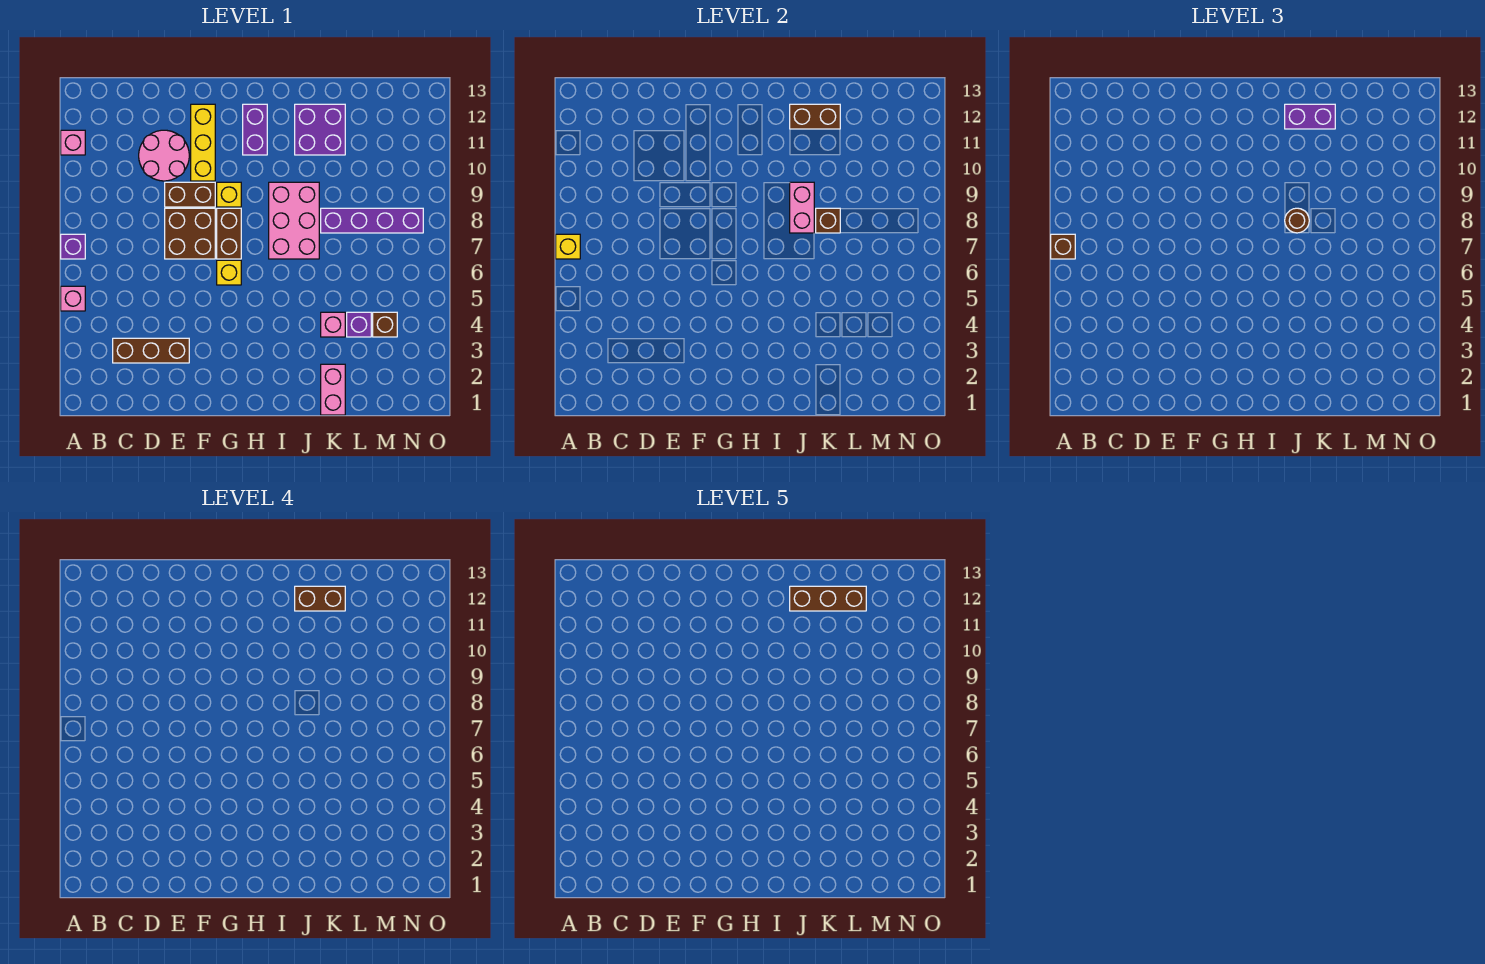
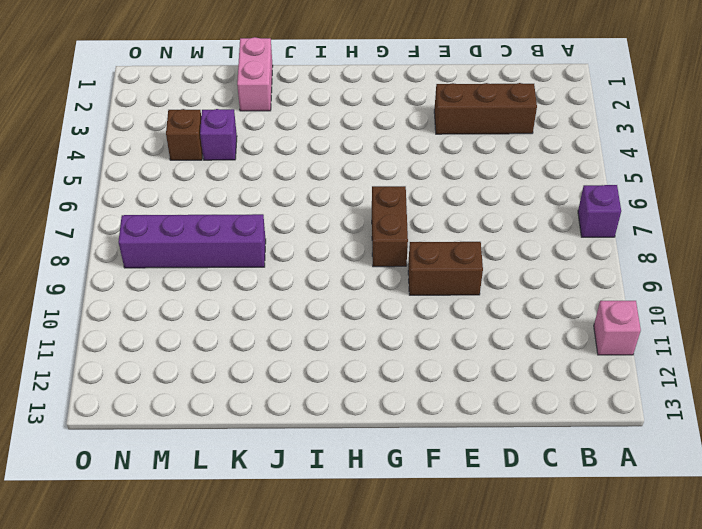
none -> pink brick A5 level 1
none -> pink round brick D10:E11 level 1
none -> brown brick E7:F8 level 1

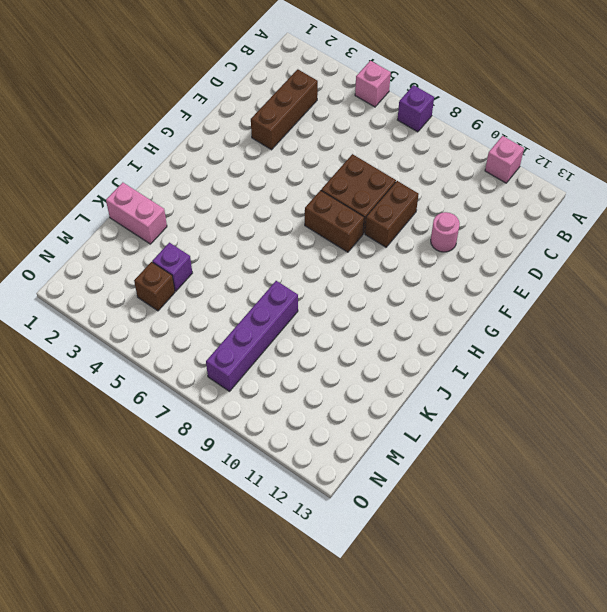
pink round brick E11 level 1 -> pink round brick D10:E11 level 1
none -> yellow brick F10:F12 level 1
none -> yellow brick G6 level 1
none -> yellow brick G9 level 1

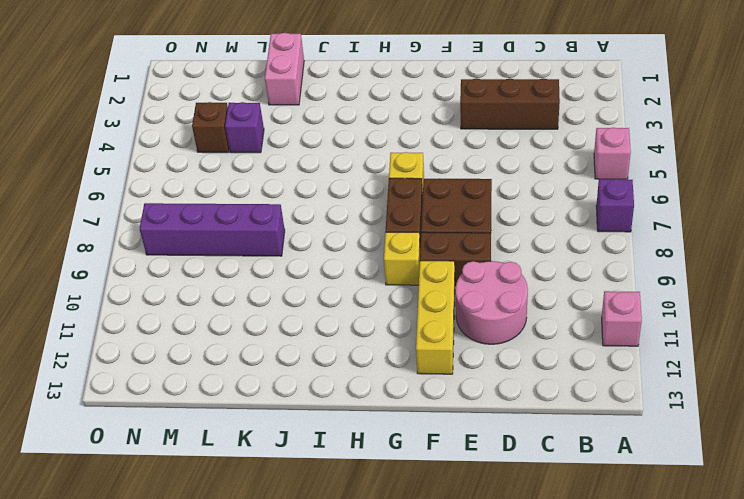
none -> purple brick H11:H12 level 1
none -> pink brick I7:J9 level 1
none -> purple brick J11:K12 level 1

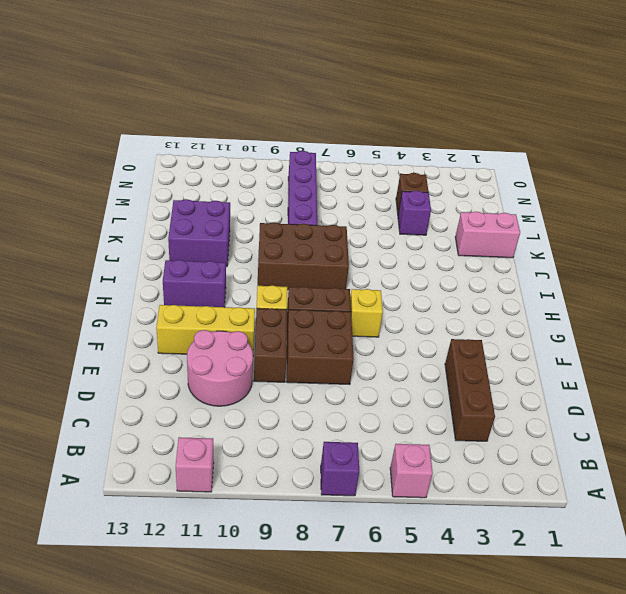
brown brick I7:J9 level 1 -> pink brick I7:J9 level 1
none -> pink brick K4 level 1
none -> yellow brick A7 level 2
none -> pink brick J8:J9 level 2

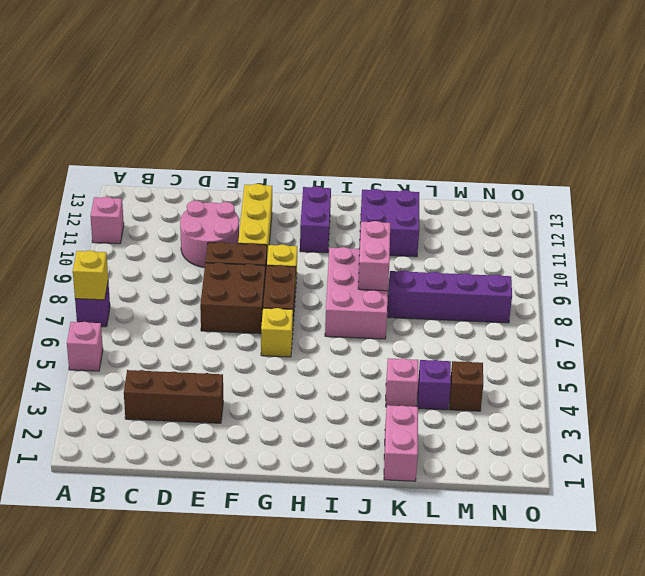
none -> brown brick J12:K12 level 2
none -> brown brick K8 level 2
none -> brown brick A7 level 3

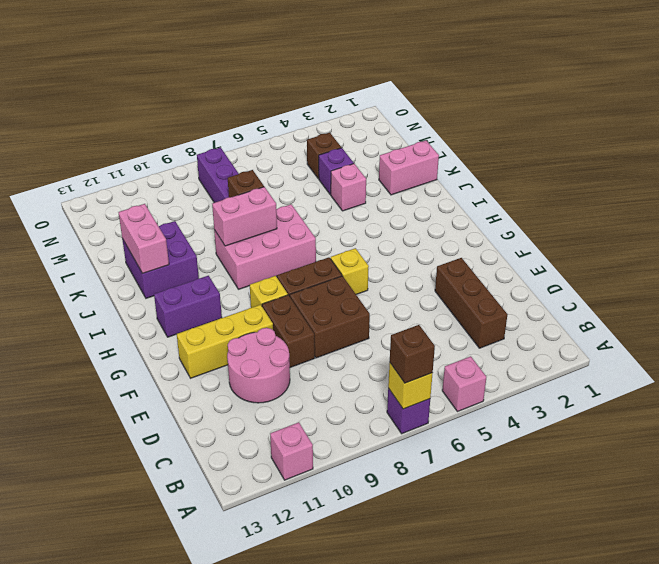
pink brick J12:K12 level 2 -> brown brick J12:K12 level 2
none -> brown round brick J8 level 3
none -> purple brick J12:K12 level 3
none -> brown brick J12:K12 level 4

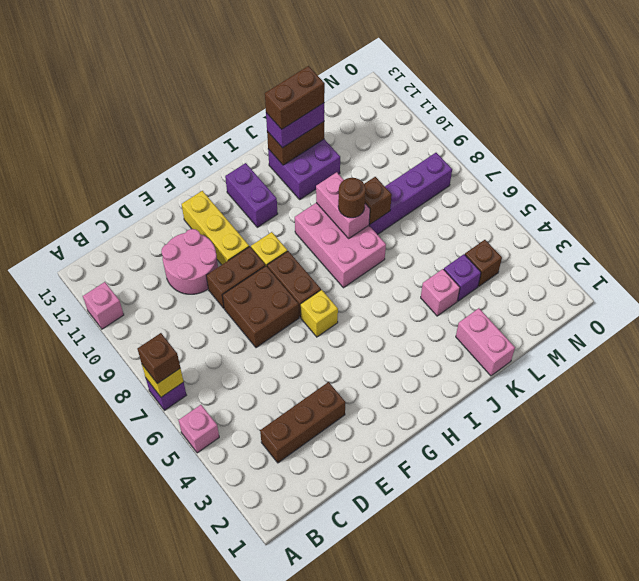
none -> brown brick J12:L12 level 5

